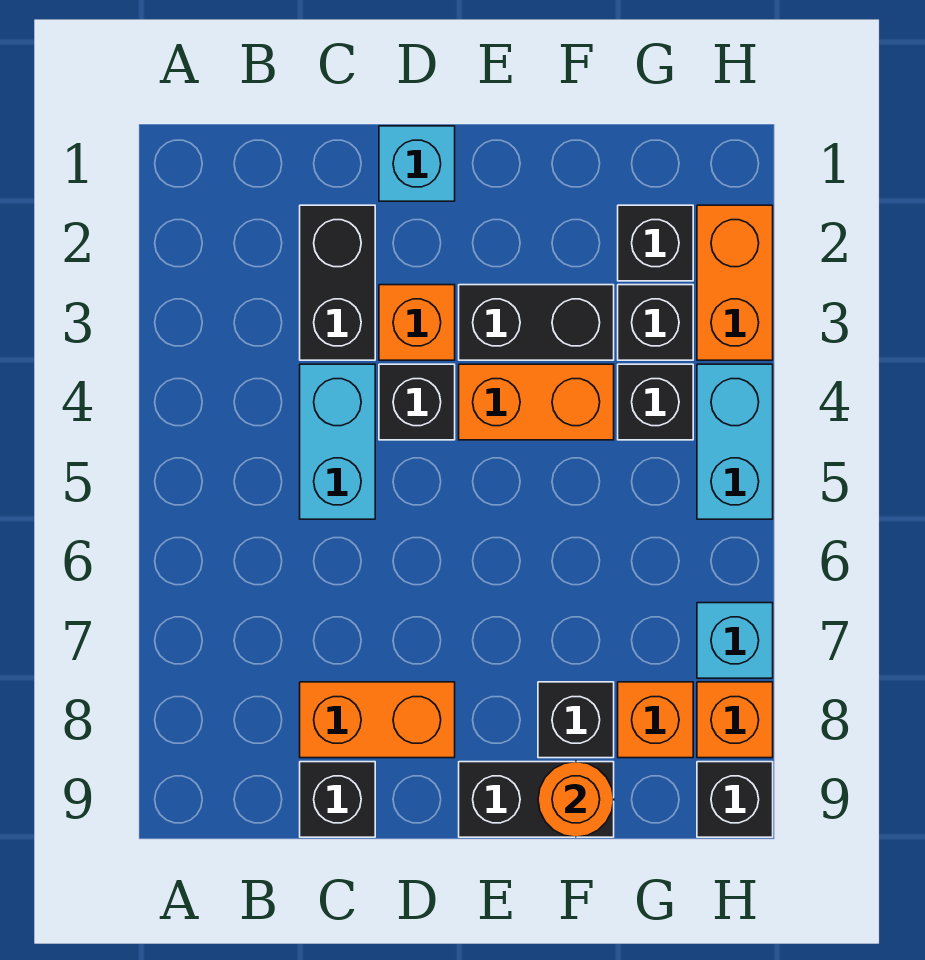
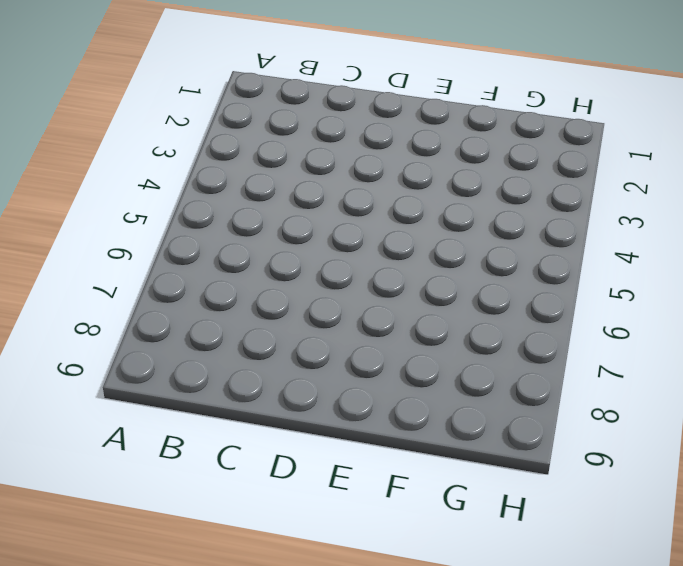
none -> black brick C2:C3 level 1
none -> cyan brick C4:C5 level 1
none -> orange brick C8:D8 level 1

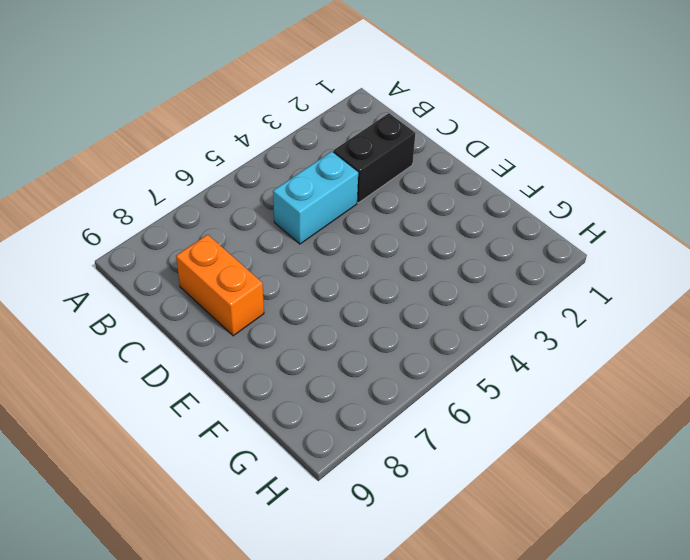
none -> black brick C9 level 1
none -> cyan brick D1 level 1
none -> orange brick D3 level 1

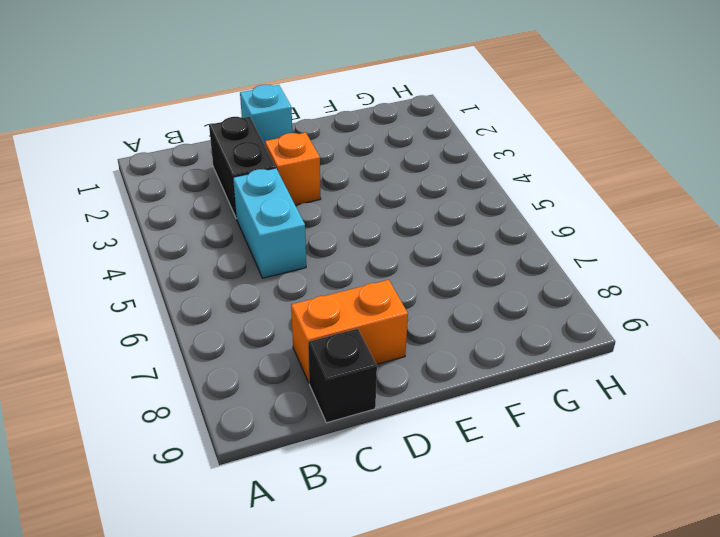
none -> black brick D4 level 1
none -> black brick E3:F3 level 1
none -> orange brick E4:F4 level 1

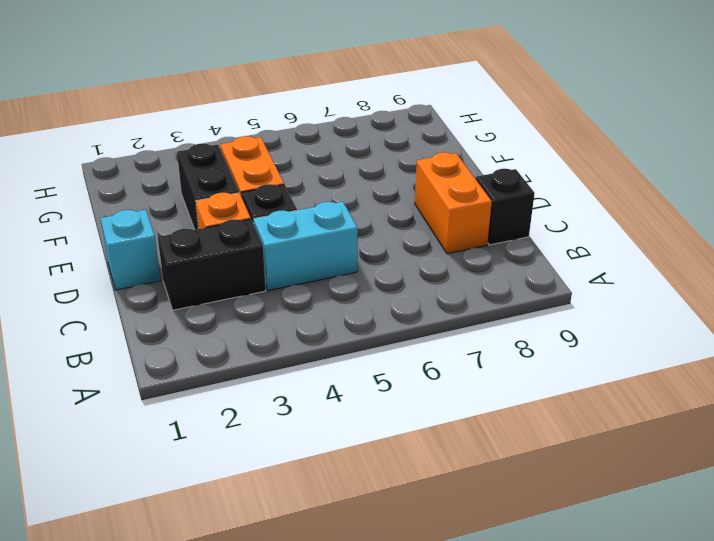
none -> black brick E9:F9 level 1
none -> black brick F8 level 1
none -> black brick G2 level 1

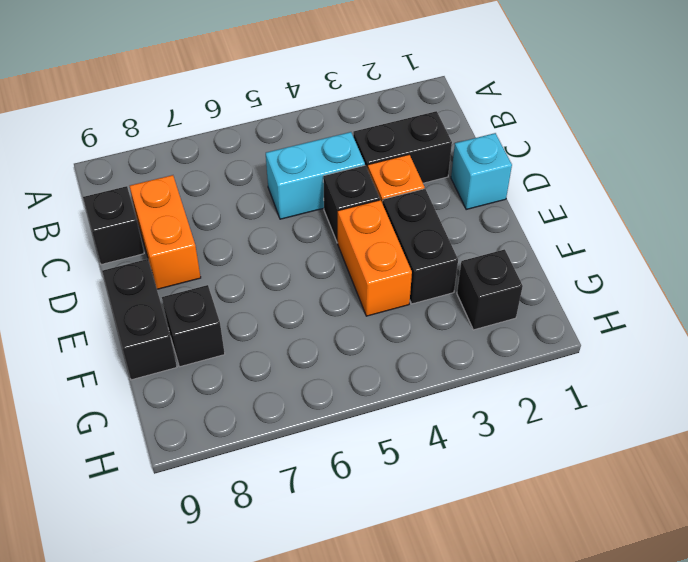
none -> black brick G3 level 1
none -> black brick G4 level 1
none -> orange brick G8 level 1

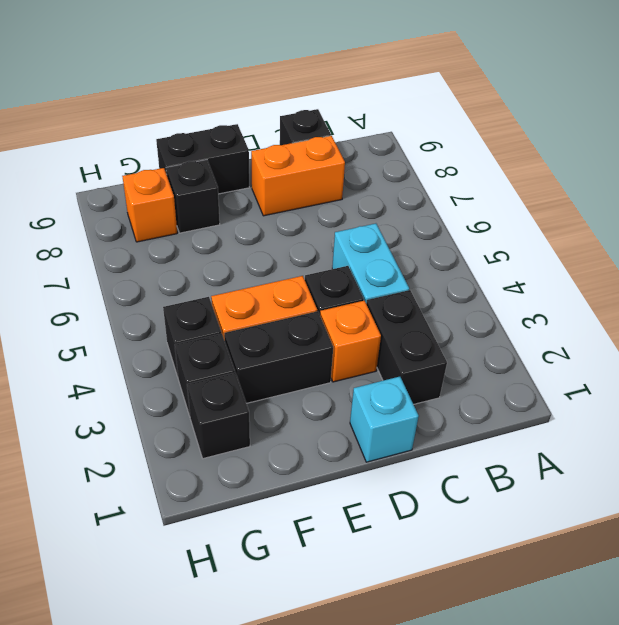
none -> orange brick H2:H3 level 1
none -> cyan brick H4:H5 level 1
none -> cyan brick H7 level 1

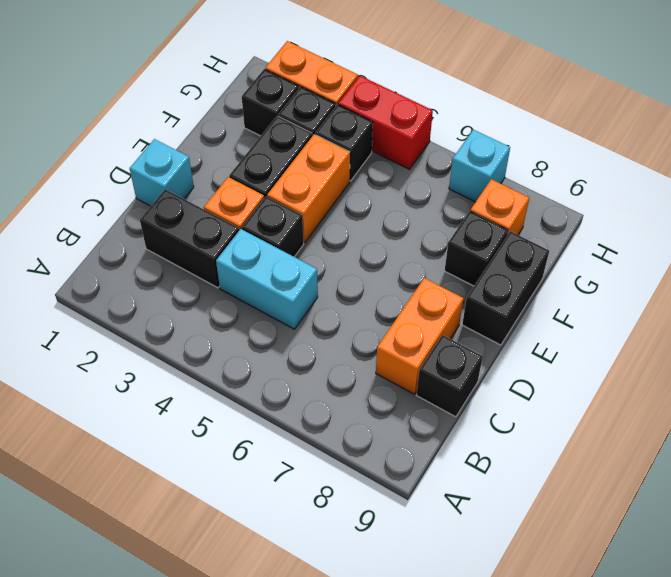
red brick H4:H5 level 1 -> cyan brick H4:H5 level 1
none -> orange brick H8 level 1
none -> black brick H9 level 1
none -> orange round brick F9 level 2

